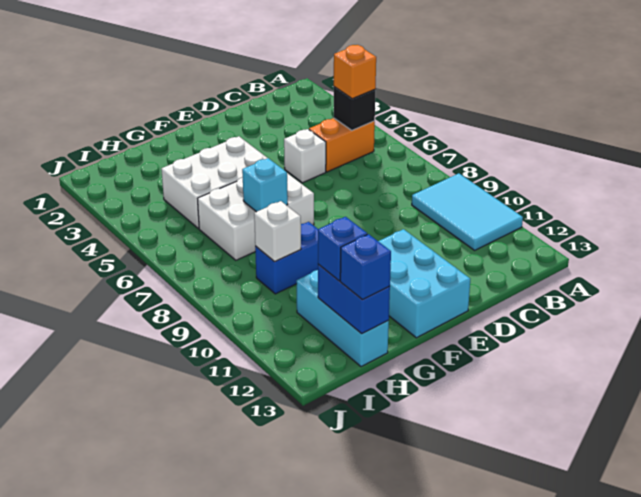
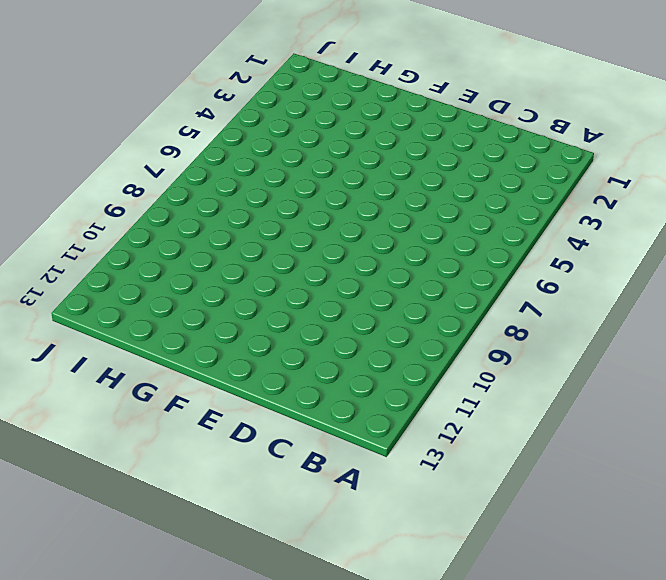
none -> cyan tile A9:B11 level 1
none -> orange brick B5:C5 level 1
none -> white brick D5 level 1

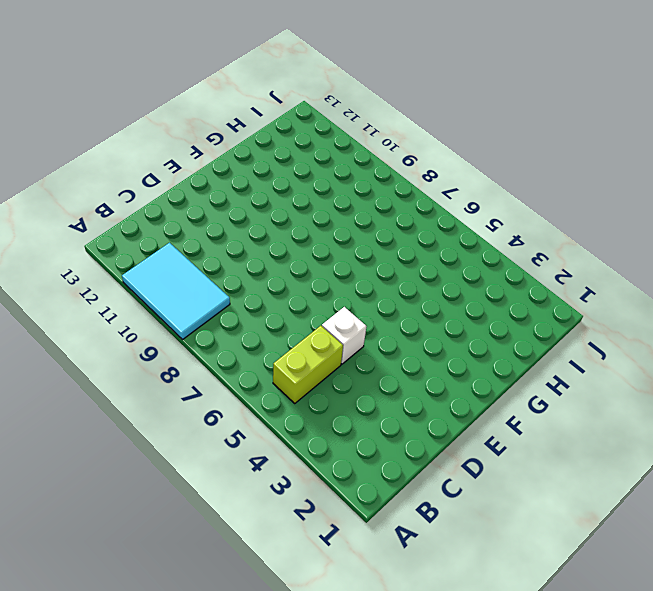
lime brick B5:C5 level 1 -> orange brick B5:C5 level 1
none -> cyan brick E11:F13 level 1
none -> white brick F4:H5 level 1
none -> white brick F6:H7 level 1

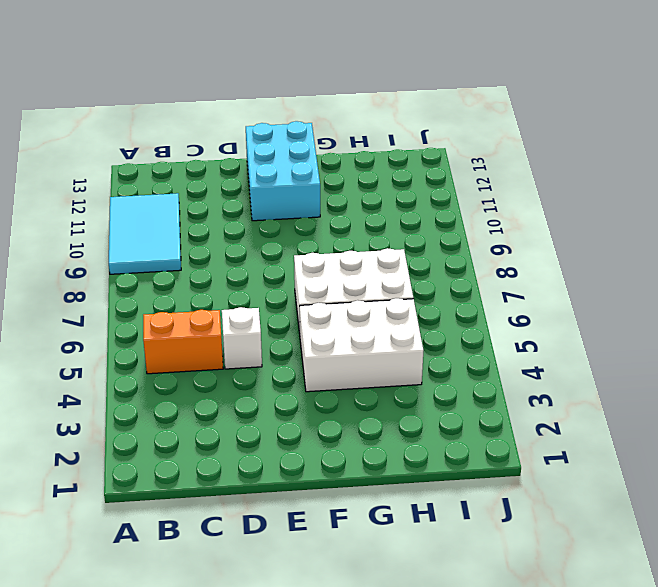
none -> blue brick G9:H9 level 1
none -> cyan brick H11:H13 level 1
none -> black brick B5 level 2

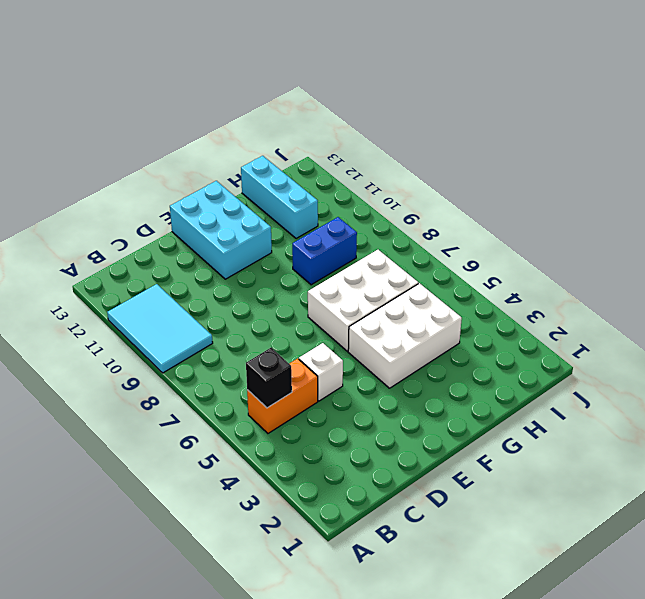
none -> cyan brick G7 level 2
none -> white brick H9 level 2
none -> blue brick H12:H13 level 2

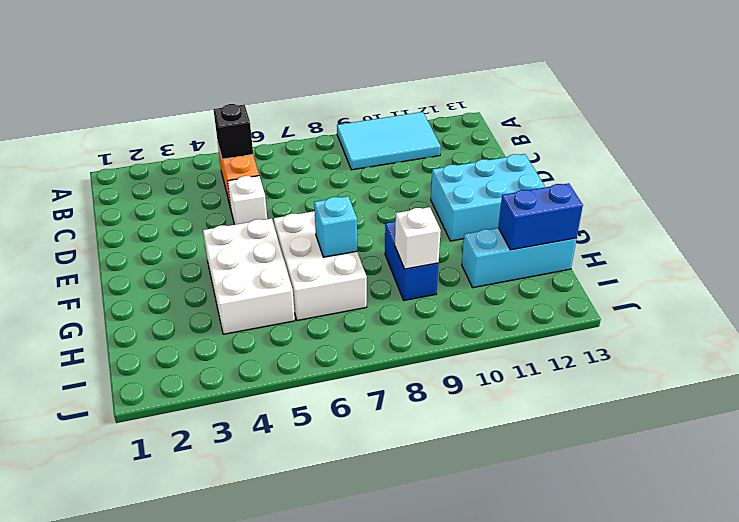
none -> orange brick B5 level 3
none -> blue brick H12 level 3
none -> blue brick H13 level 3

